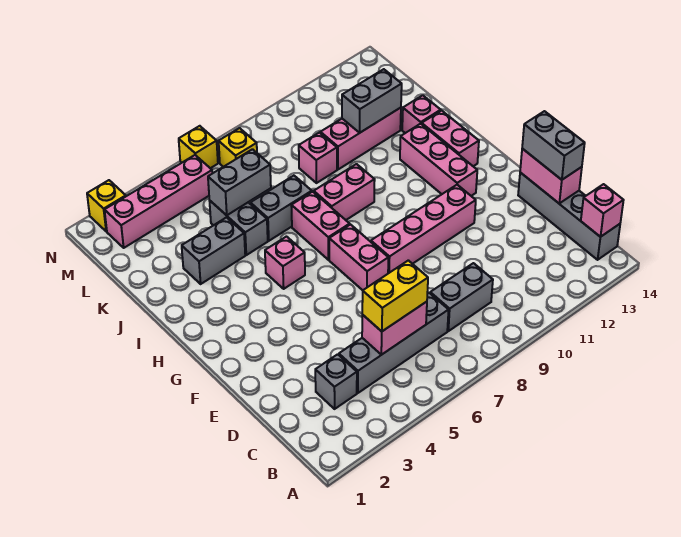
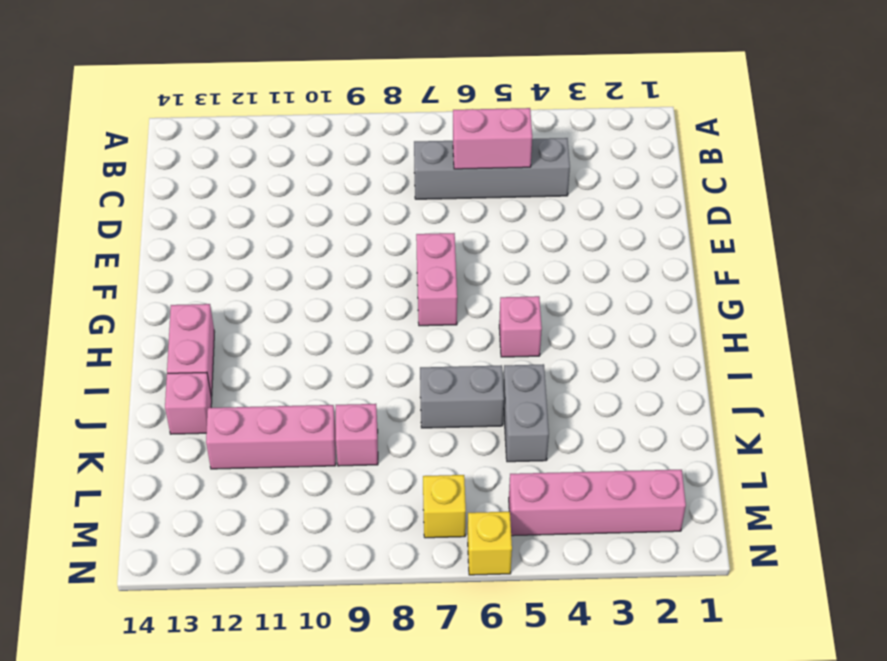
none -> grey brick B14:E14 level 1
none -> grey brick C3 level 1
none -> grey brick C8:C9 level 1

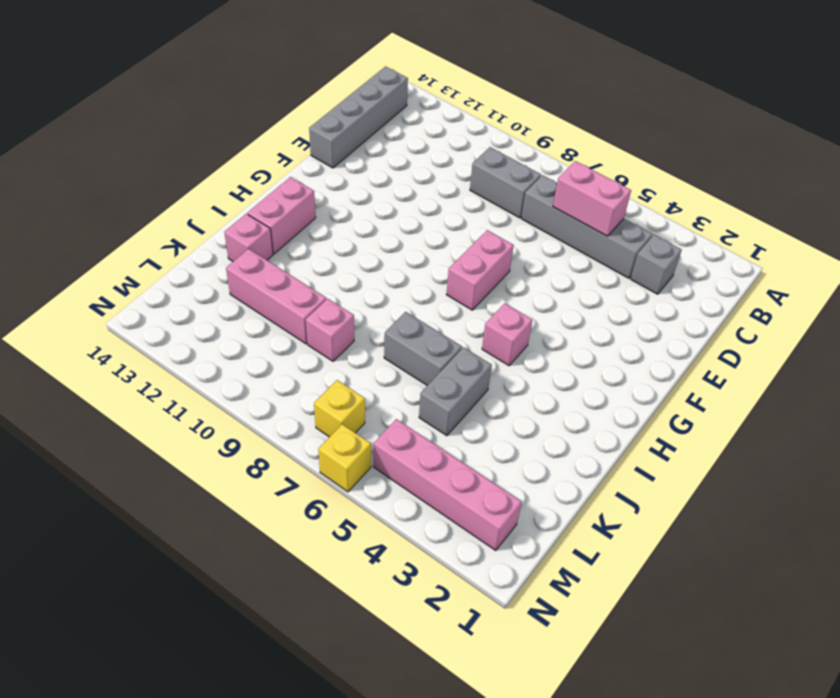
none -> pink brick F8:F11 level 1
none -> pink brick G12:I12 level 1
none -> pink brick H7:I7 level 1

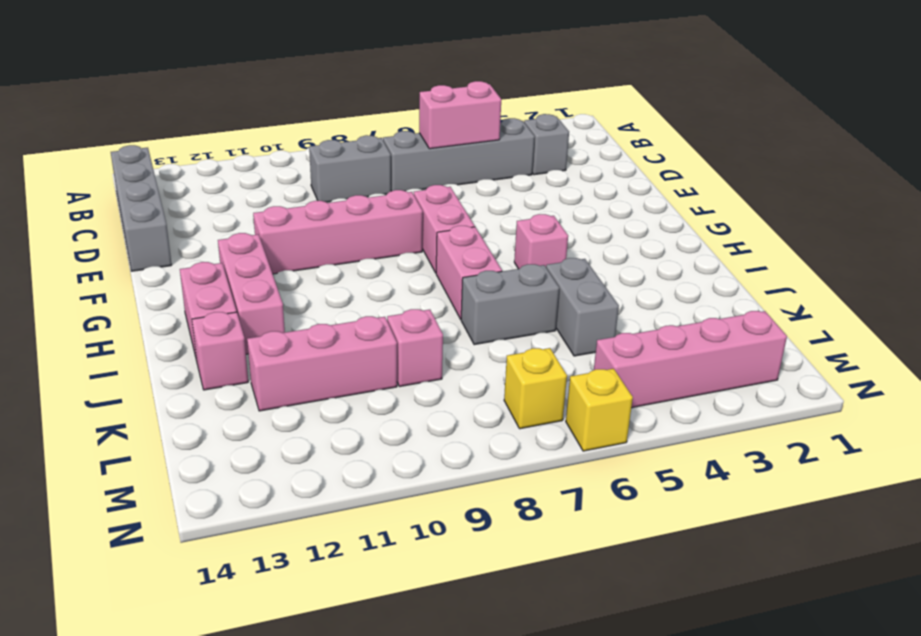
none -> pink brick I8:I9 level 1
none -> grey brick J3:J4 level 1
none -> yellow brick N2 level 1

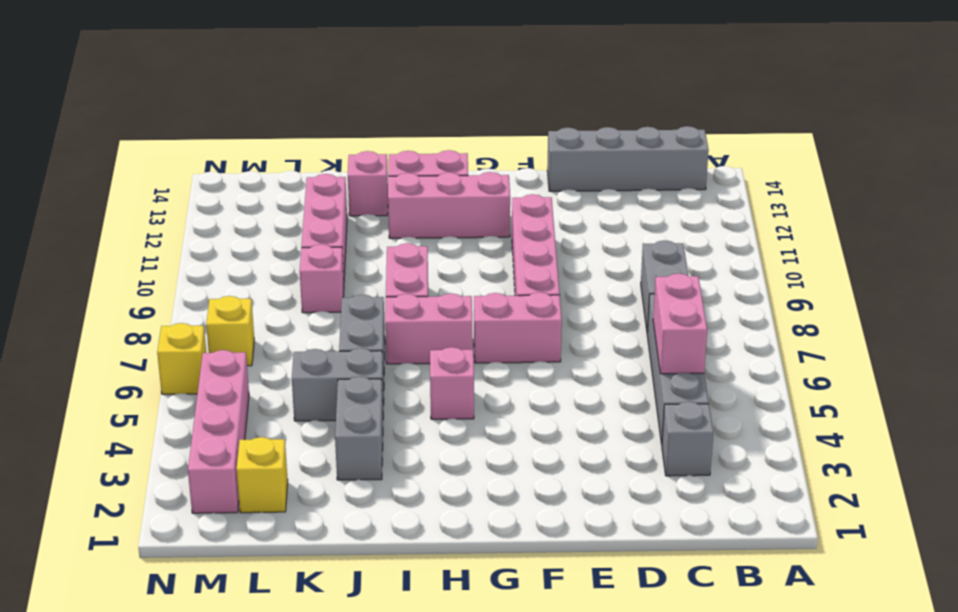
yellow brick L2 level 1 -> yellow brick N2 level 1
none -> pink brick B14 level 2
none -> pink brick D14:E14 level 2
none -> grey brick K5:K6 level 2

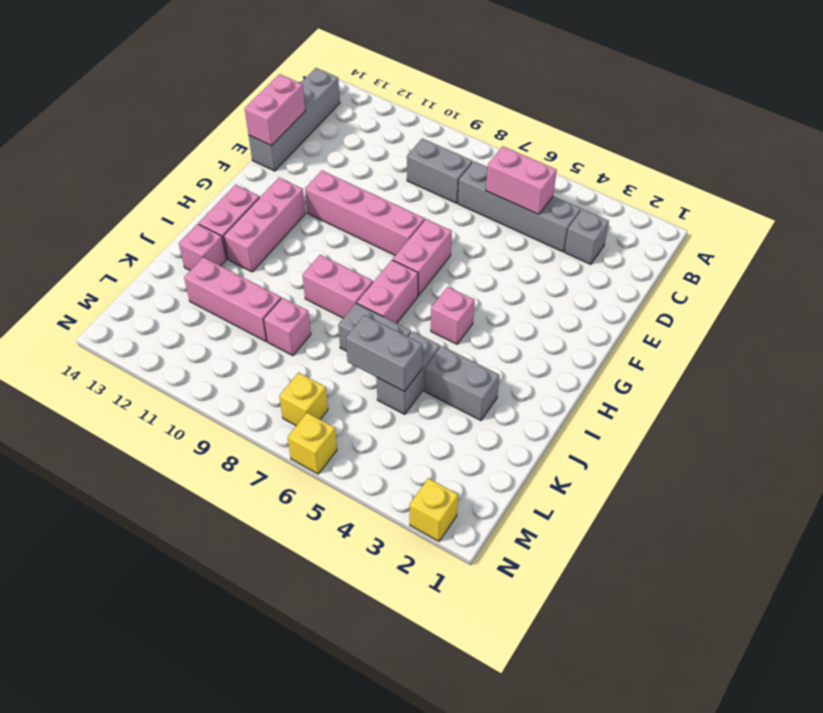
none -> pink brick M2:M5 level 1
none -> pink brick B14 level 2
none -> grey brick K11:K12 level 2

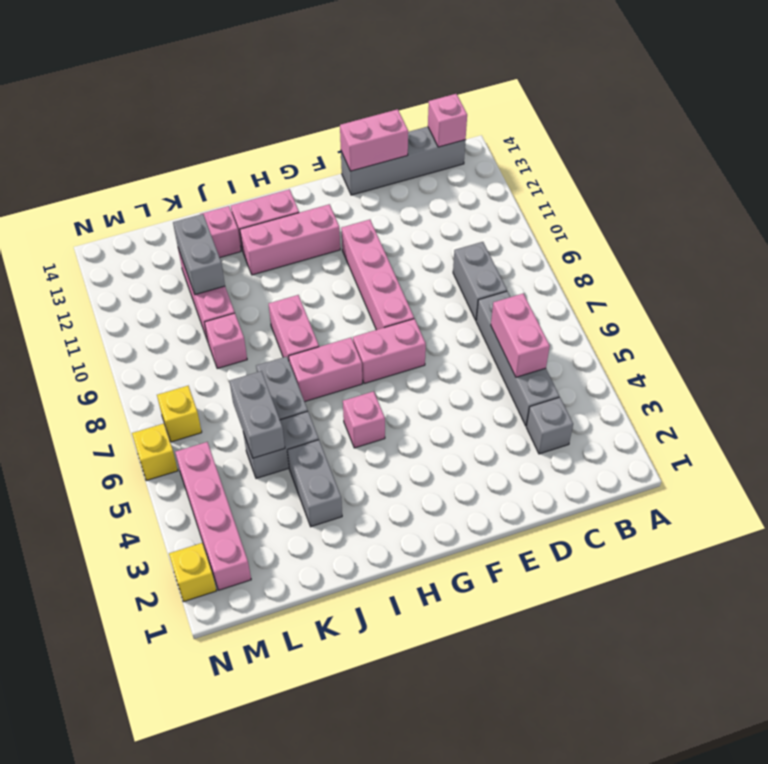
none -> yellow brick C5:C6 level 3
none -> grey brick D14:E14 level 3

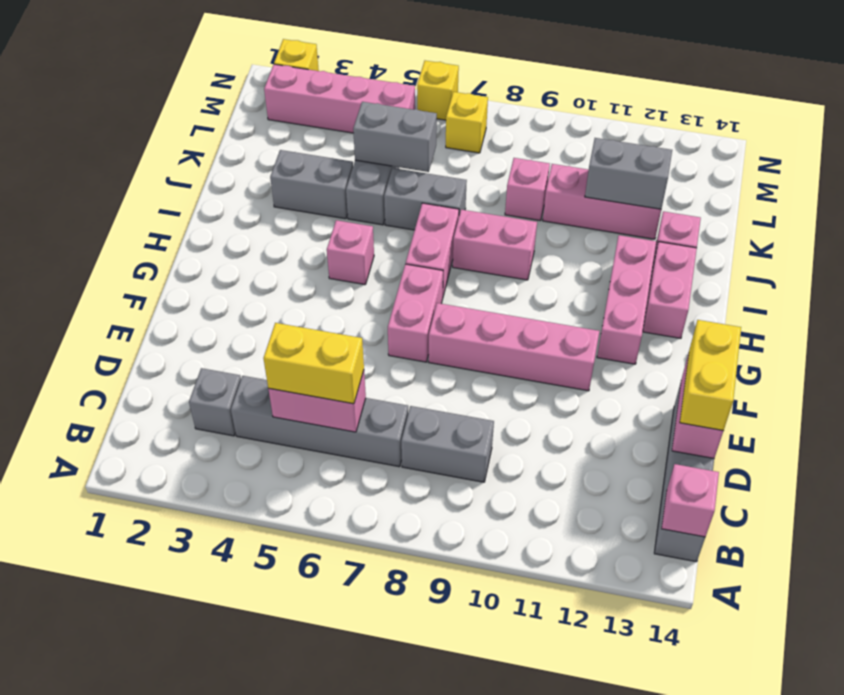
yellow brick D14:E14 level 3 -> grey brick D14:E14 level 3

